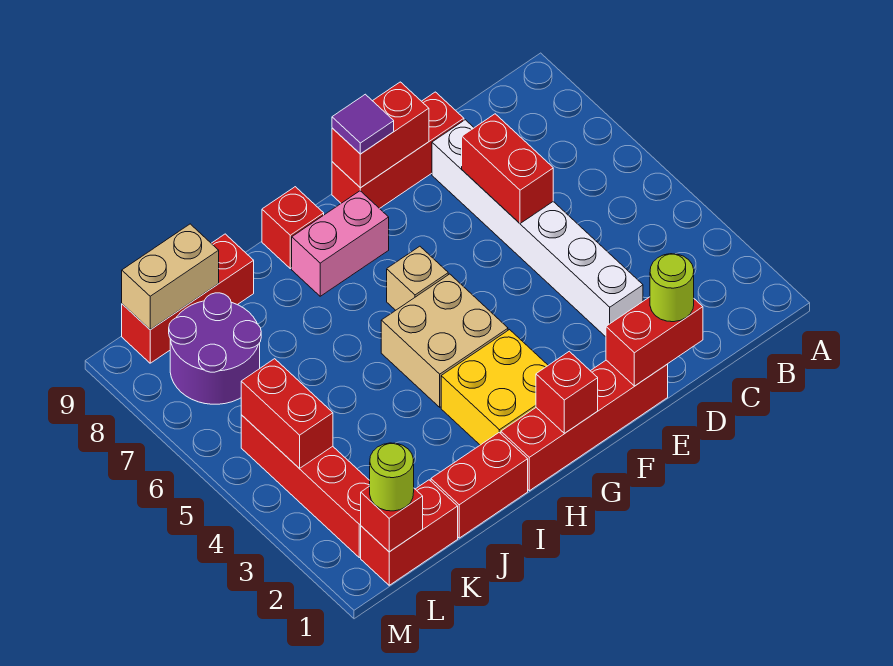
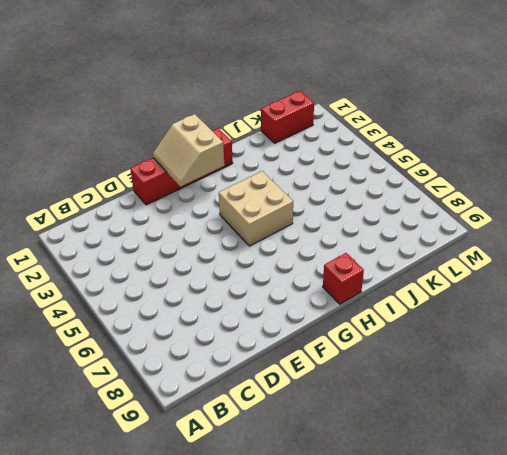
tan slope F1:G2 level 2 top G -> red brick G1 level 2
none -> white brick D3:D8 level 1
none -> red brick D9:F9 level 1
none -> yellow brick G2:H3 level 1

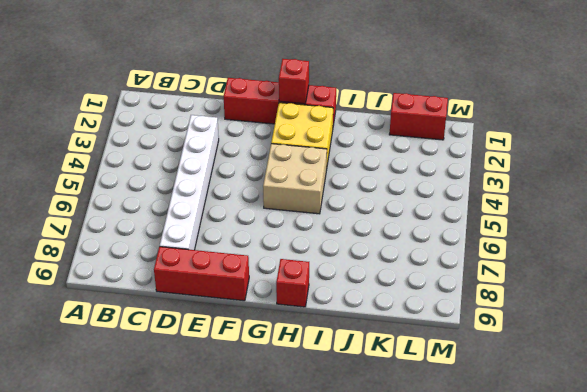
none -> tan brick G6 level 1
none -> pink brick G8:H8 level 1
none -> red brick I1:J1 level 1

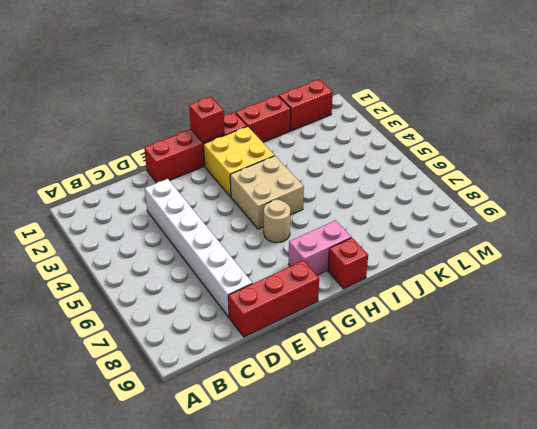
tan round brick G6 level 1 -> tan brick G6 level 1
none -> red brick J9:L9 level 1
none -> purple round brick K7:L8 level 1
none -> red brick L2:L5 level 1

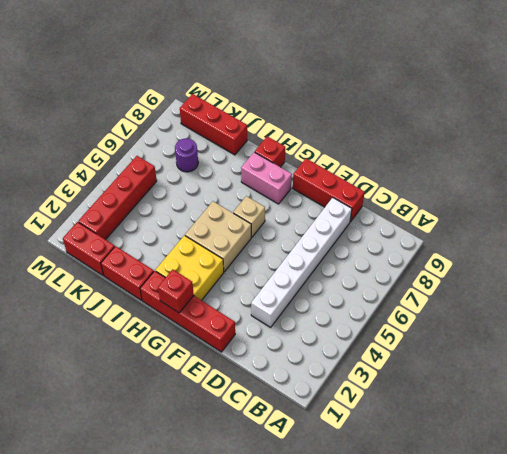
purple round brick K7 level 1 -> purple round brick K7:L8 level 1
none -> red brick D1:E1 level 2
none -> red brick D6:D7 level 2
none -> red brick E9:F9 level 2

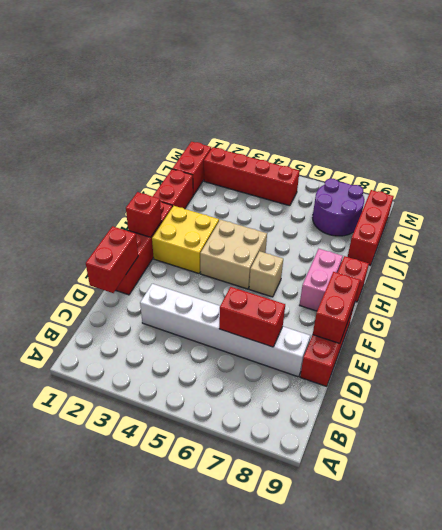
none -> tan brick K9:L9 level 2
none -> red brick L1 level 2
none -> red brick L4:L5 level 2

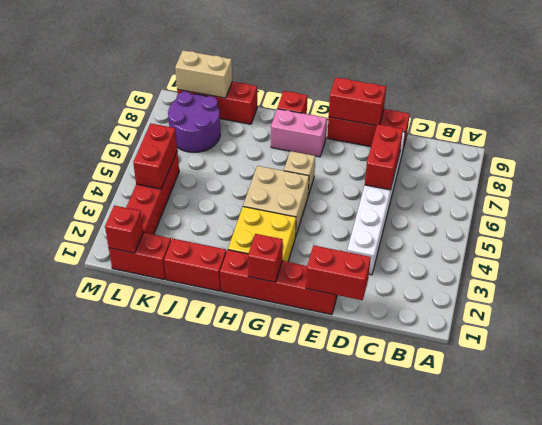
none -> lime round brick D1 level 3
none -> purple tile F9 level 3
none -> lime round brick L1 level 3

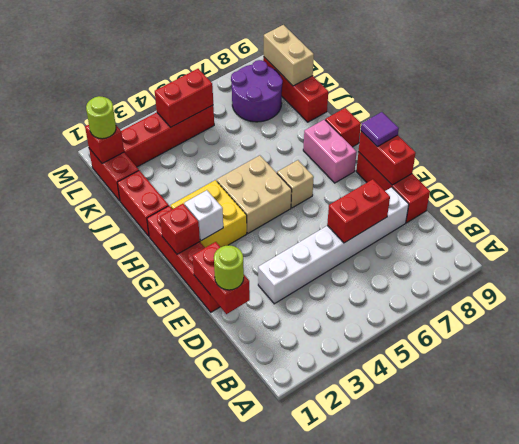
white brick G2 level 2 -> none

